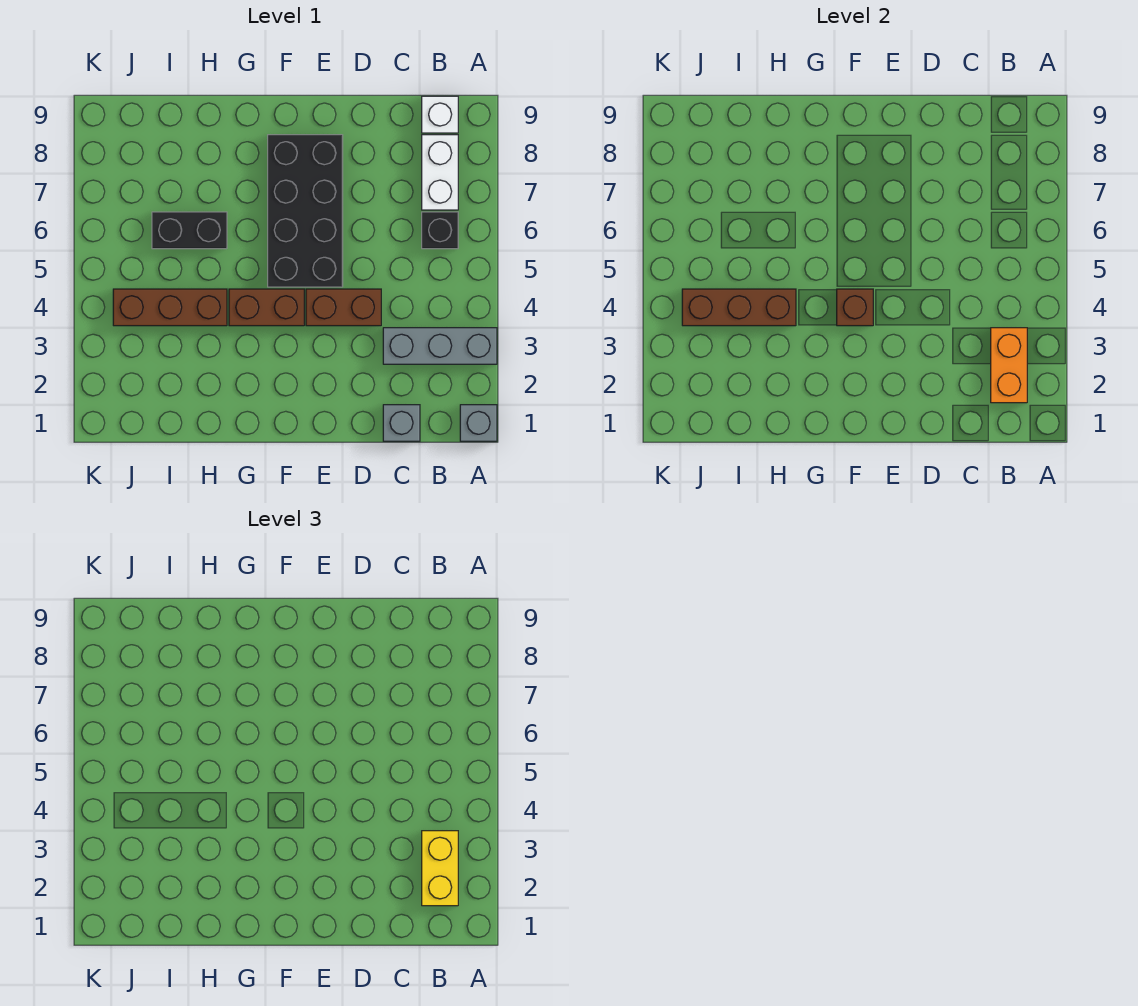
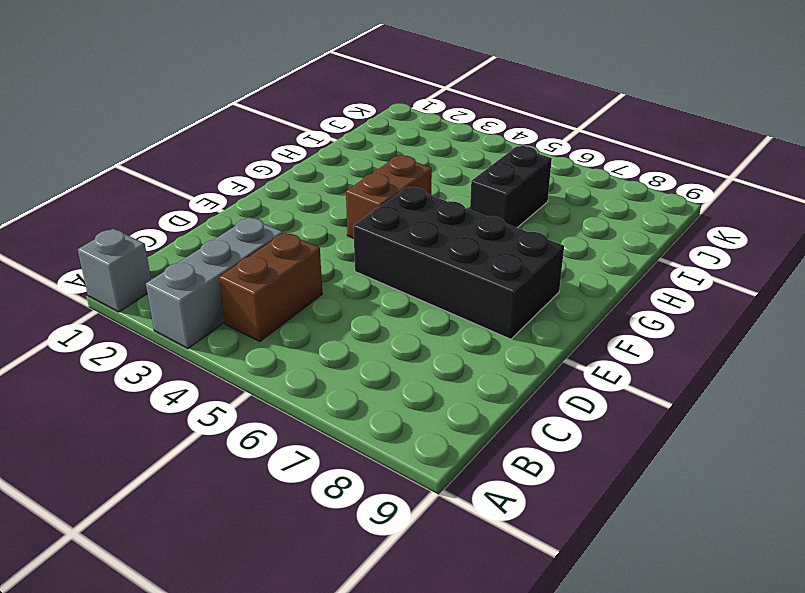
brown brick B4:C4 level 1 -> brown brick D4:E4 level 1
none -> black brick B6 level 1
none -> white brick B7:B8 level 1
none -> white brick B9 level 1

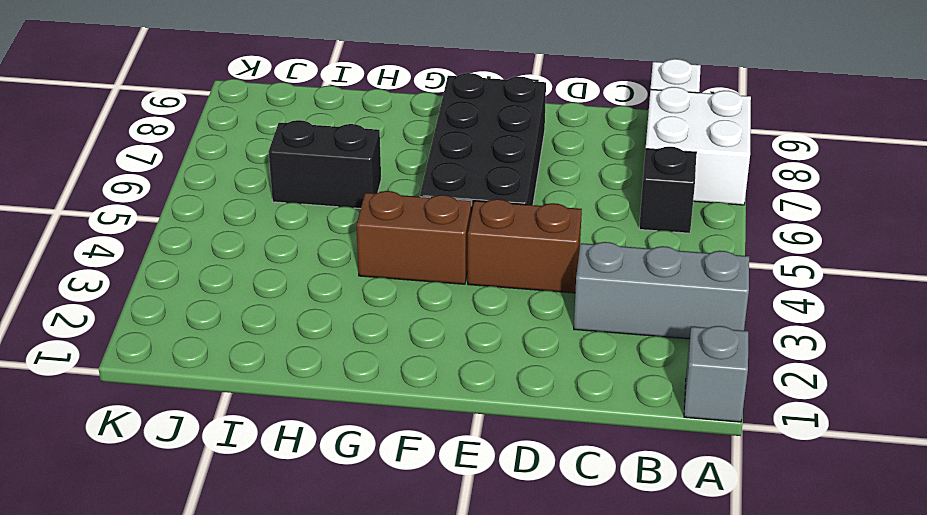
white brick A7:B8 level 1 -> white brick B7:B8 level 1
none -> grey brick C1 level 1
none -> brown brick H4:J4 level 1
none -> orange brick B2:B3 level 2

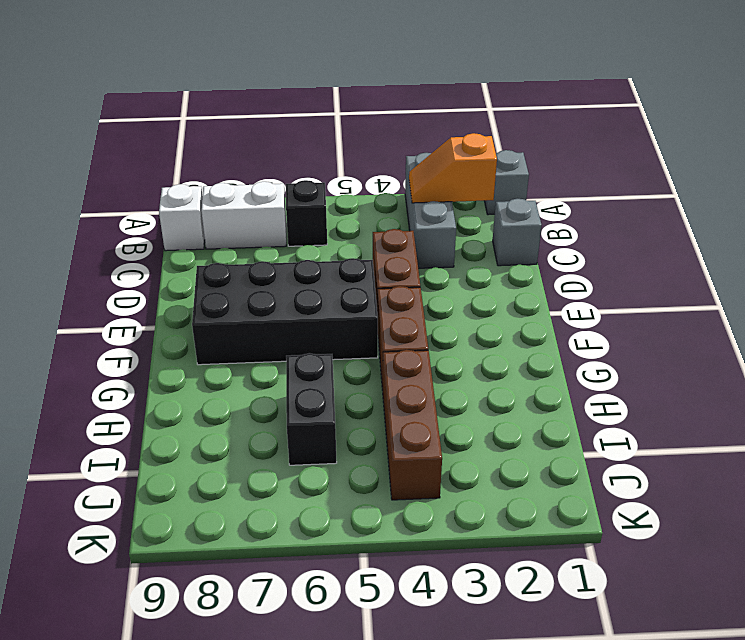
orange slope B2:B3 level 2 top 2 -> orange brick B2:B3 level 2
none -> brown brick F4 level 2
none -> brown brick H4:J4 level 2
none -> yellow brick B2:B3 level 3

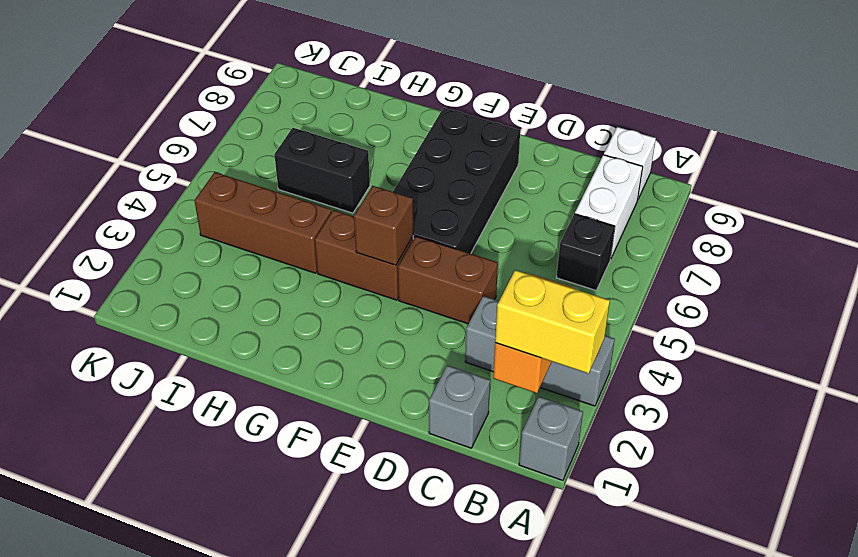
yellow brick A2:B2 level 3 -> yellow brick B2:B3 level 3
none -> brown brick H4:J4 level 2

